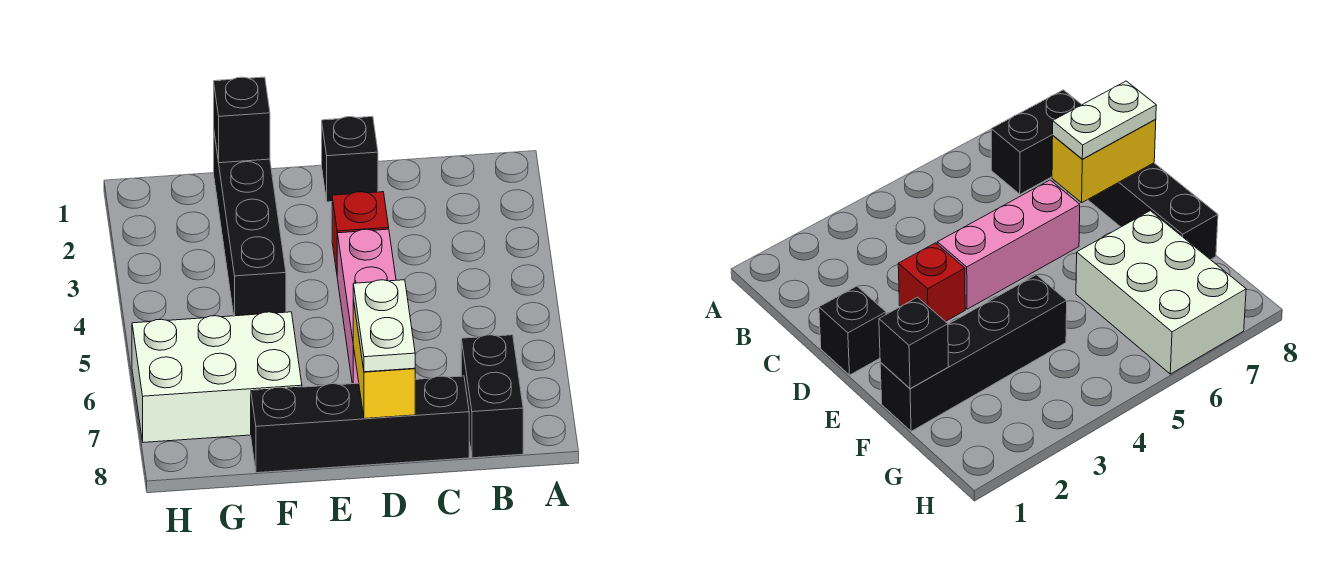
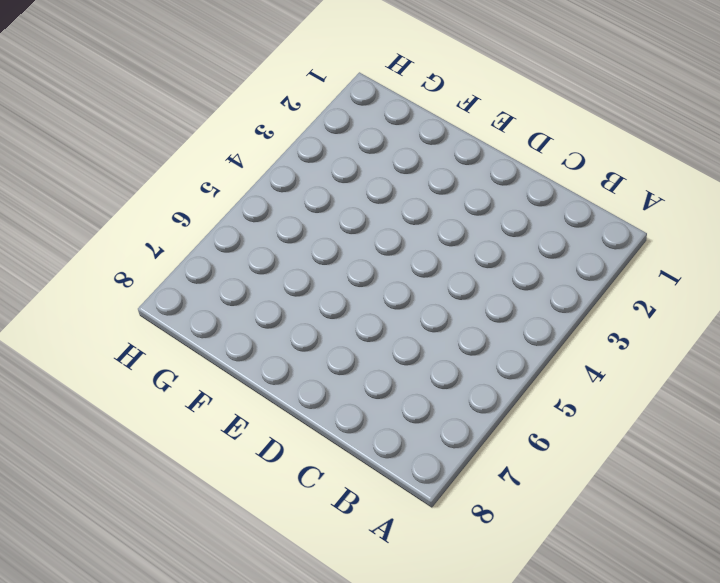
none -> black brick B7:B8 level 1
none -> black brick C8:F8 level 1

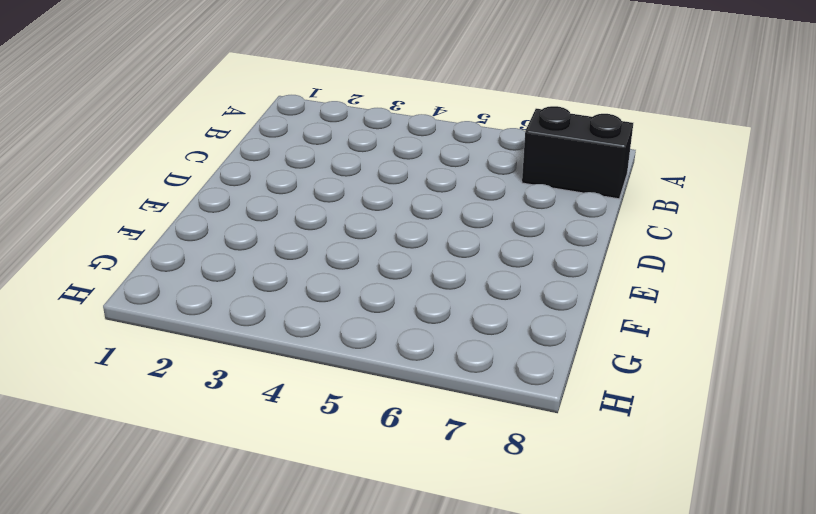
none -> black brick C8:F8 level 1
none -> black brick D1 level 1

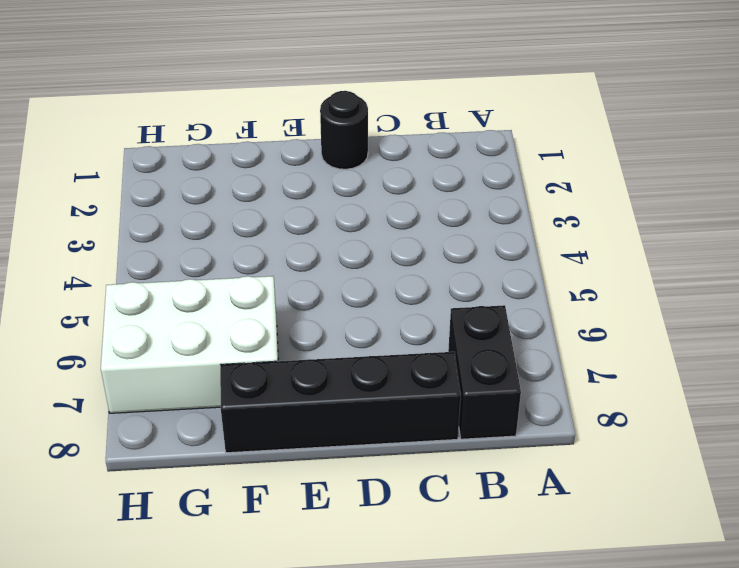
black round brick D1 level 1 -> black brick D1 level 1
none -> red brick D3 level 1
none -> pink brick D4:D6 level 1

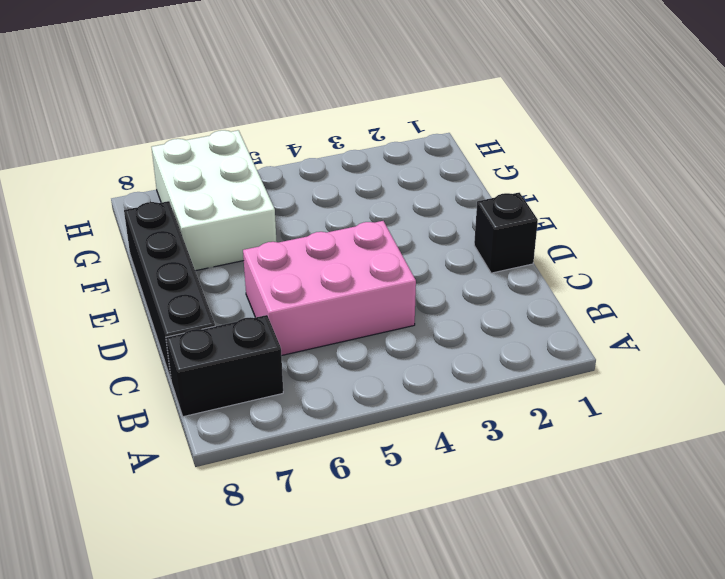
pink brick C4:D6 level 1 -> pink brick D4:D6 level 1
none -> red brick D3 level 1
none -> black brick F1:F4 level 1

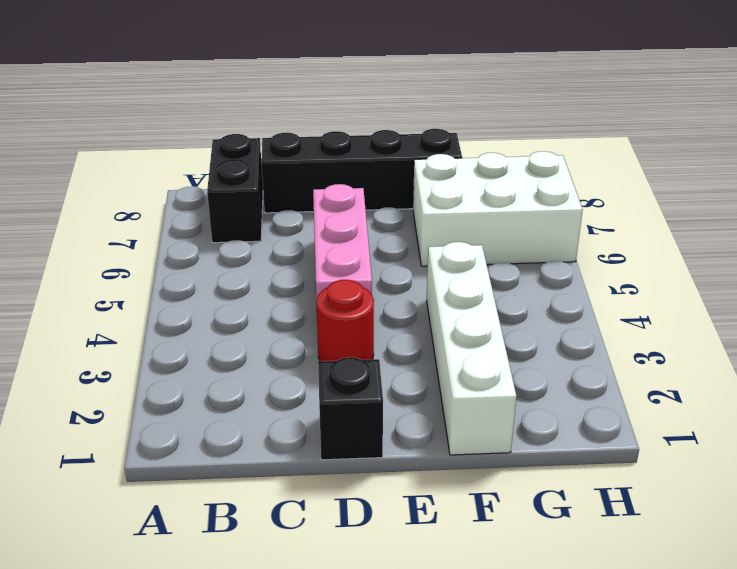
red round brick D3 level 1 -> red brick D3 level 1
white brick F1:F4 level 1 -> black brick F1:F4 level 1
none -> yellow brick D7:D8 level 2
none -> black brick F1 level 2

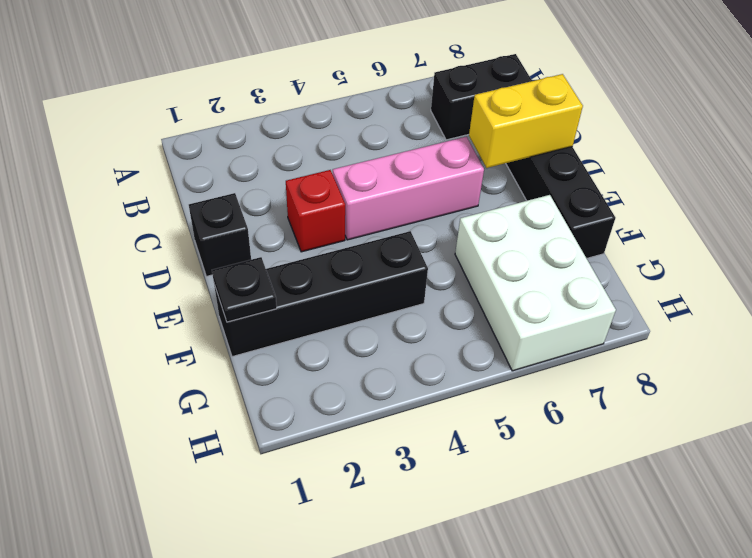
black plate F1 level 2 -> black brick F1 level 2
none -> white plate D7:D8 level 3

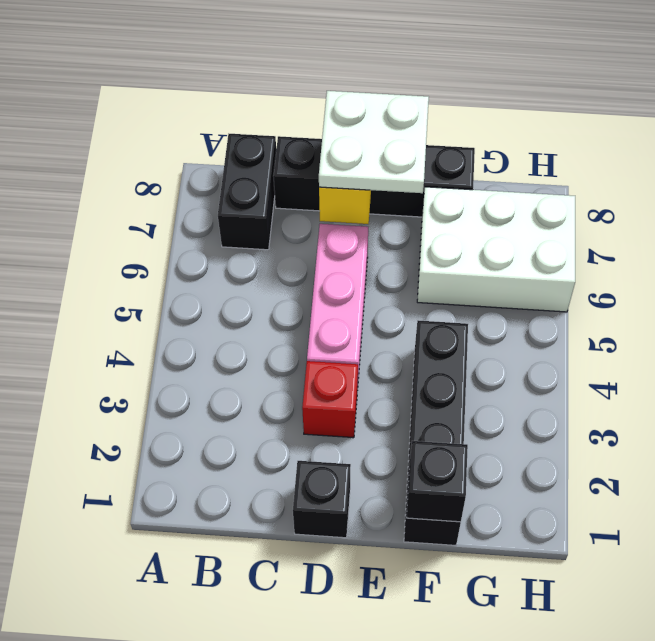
white plate D7:E8 level 3 -> white plate D7:D8 level 3

